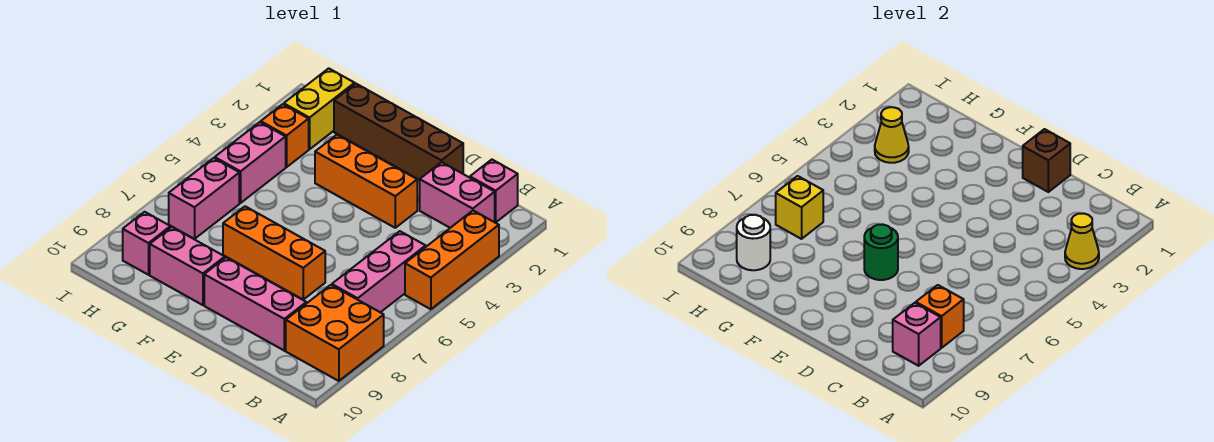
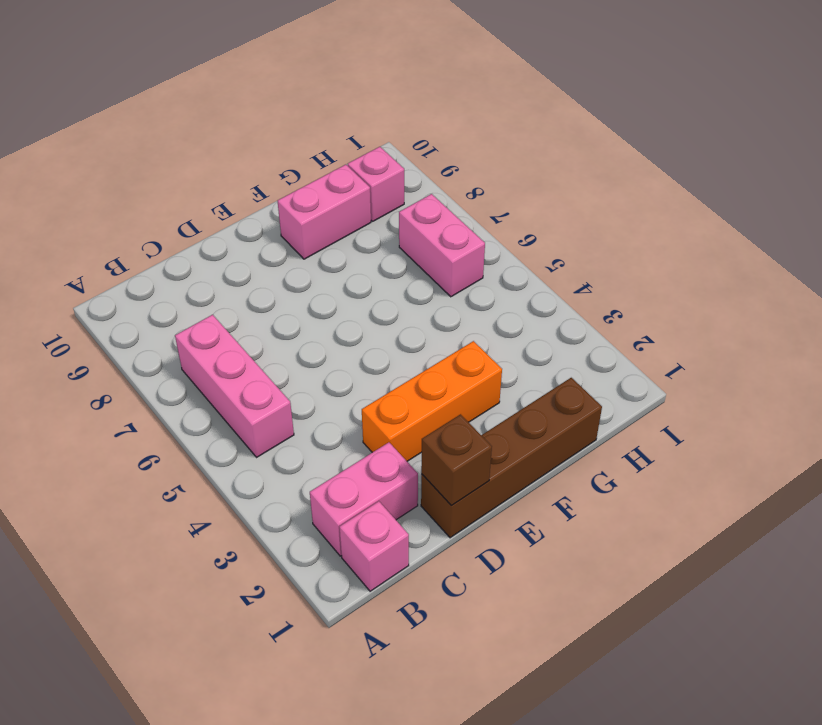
none -> orange brick A3:A5 level 1
none -> orange brick A8:B9 level 1
none -> pink brick C9:E9 level 1

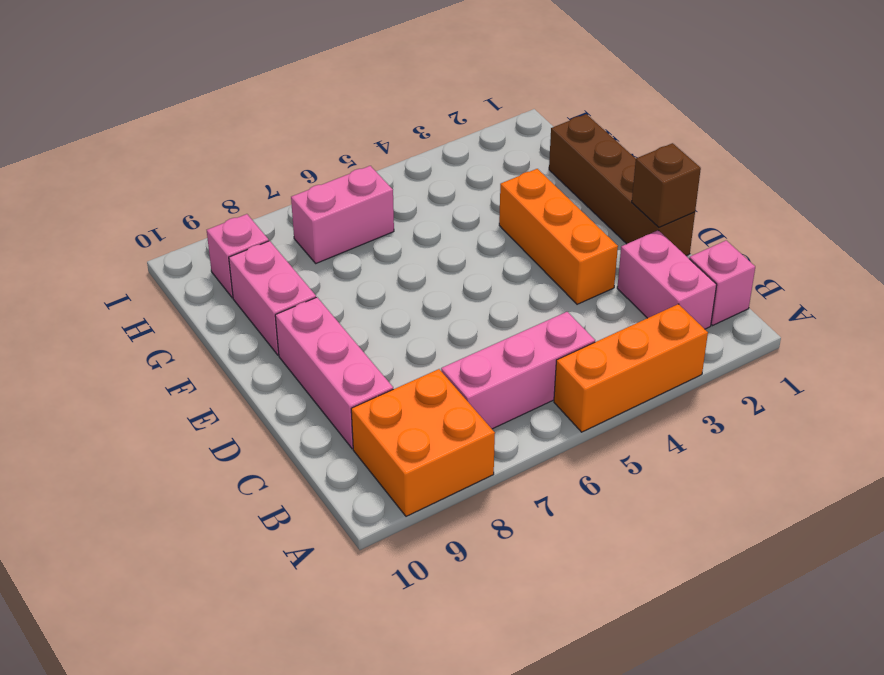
none -> orange brick D7:F7 level 1
none -> yellow brick H1:H2 level 1
none -> orange brick H3 level 1

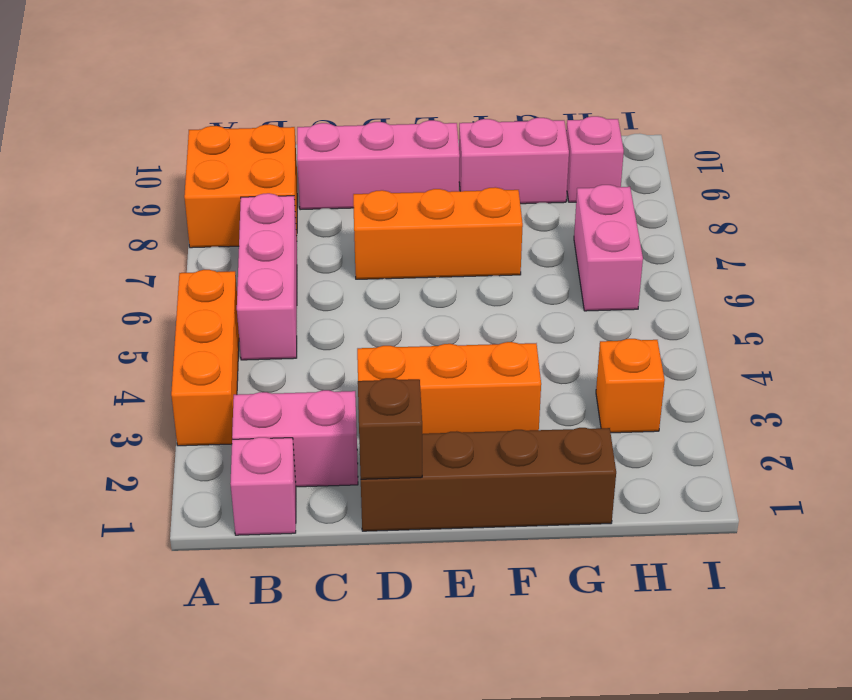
none -> yellow brick H1:H2 level 1
none -> pink brick H4:H5 level 1
none -> yellow cone A3 level 2

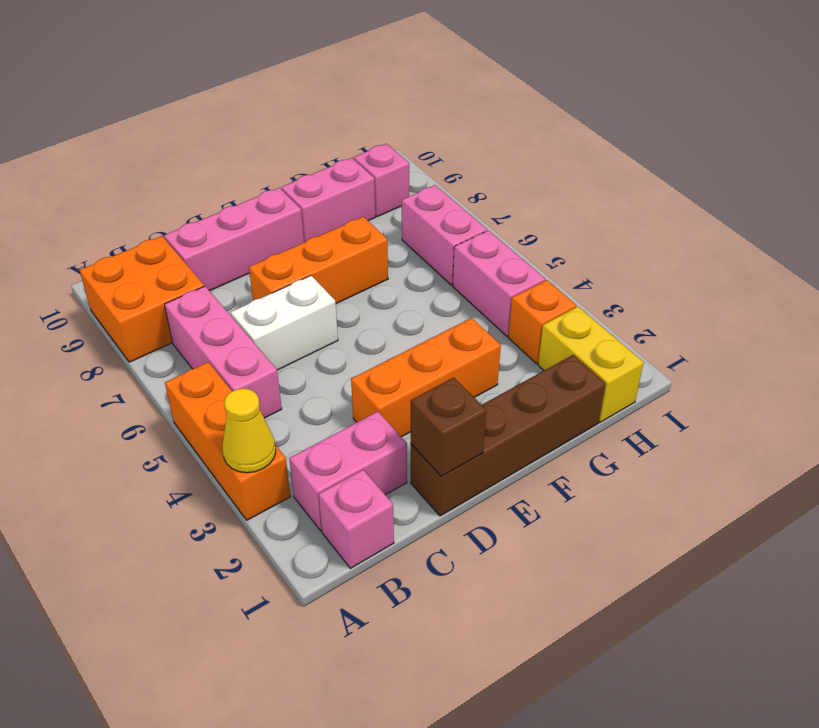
white brick C6:D6 level 1 -> none
none -> orange brick B8 level 2
none -> pink brick B9 level 2
none -> green round brick E7 level 2

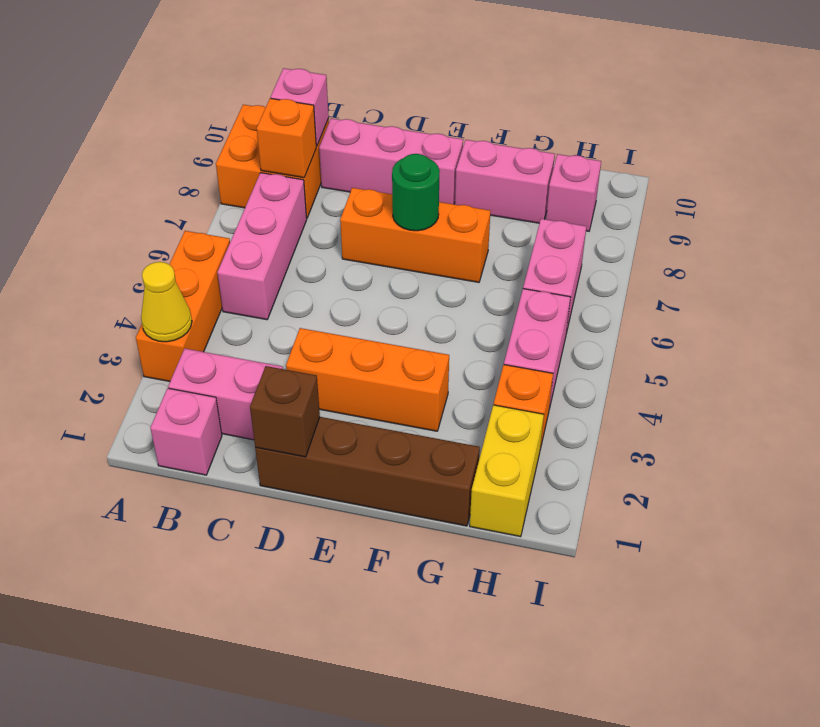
none -> yellow cone H3 level 2
none -> yellow brick H7 level 2
none -> white round brick H9 level 2

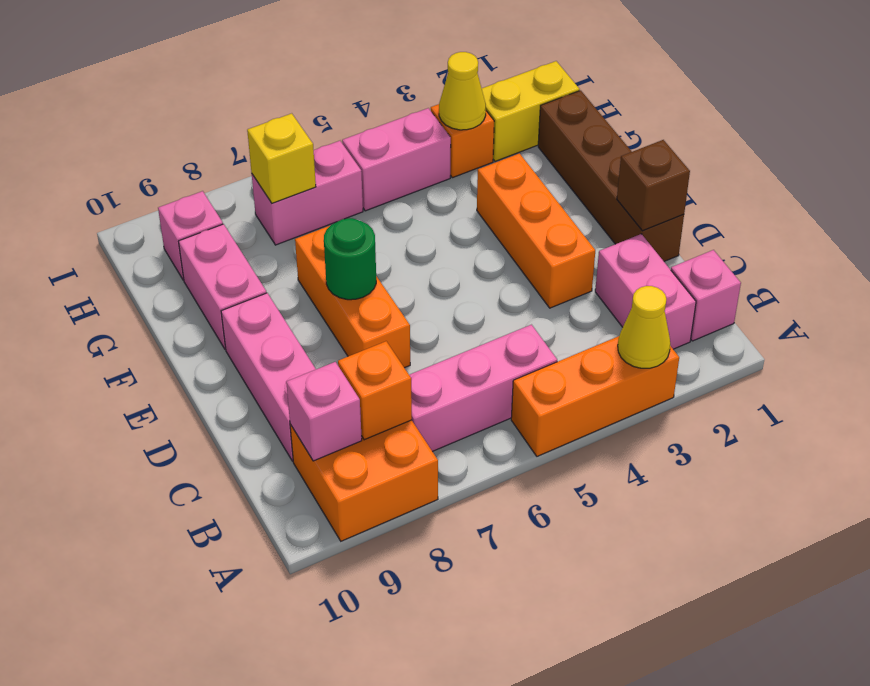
none -> white round brick H9 level 2

